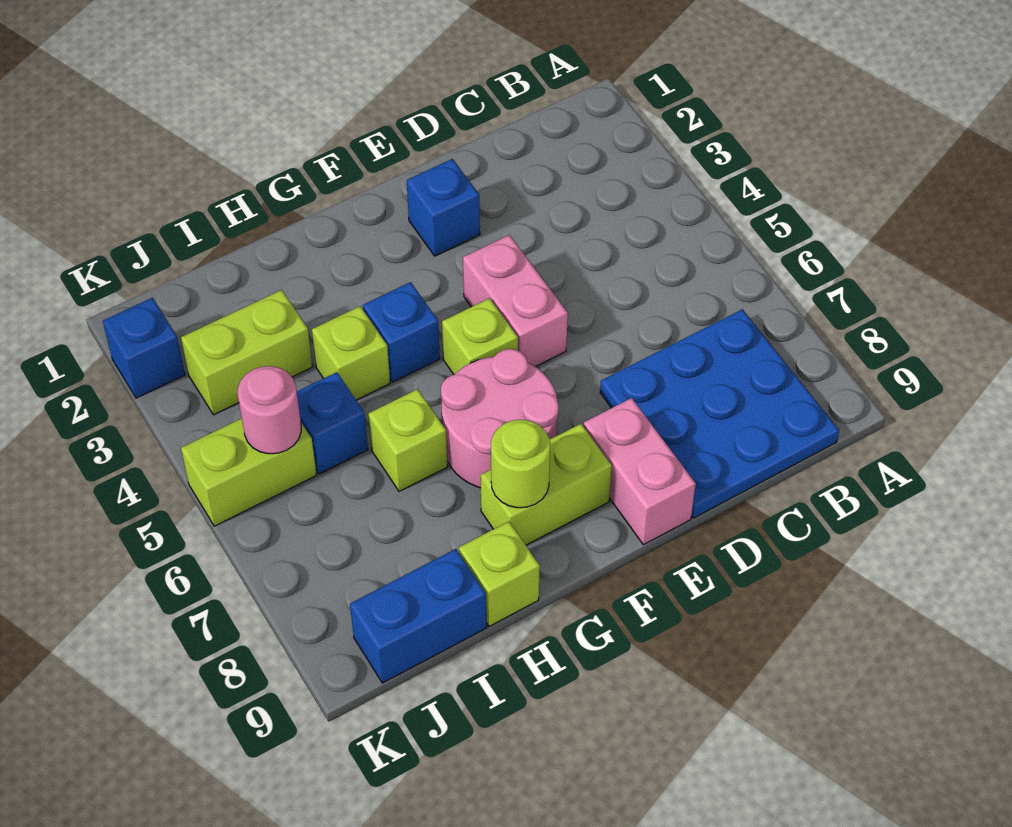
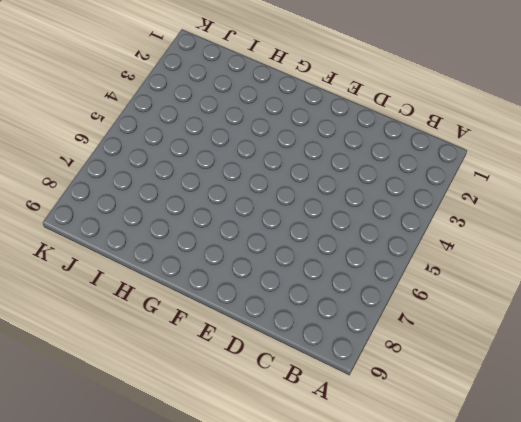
none -> blue plate B7:D9 level 1
none -> blue brick E2 level 1
none -> pink brick E4:E5 level 1

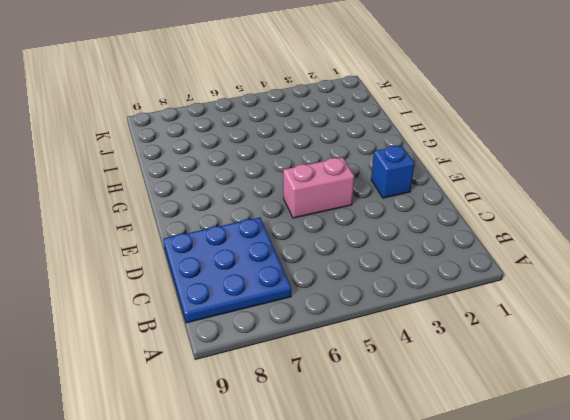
none -> pink brick E8:E9 level 1
none -> lime brick F5 level 1
none -> pink round brick F6:G7 level 1

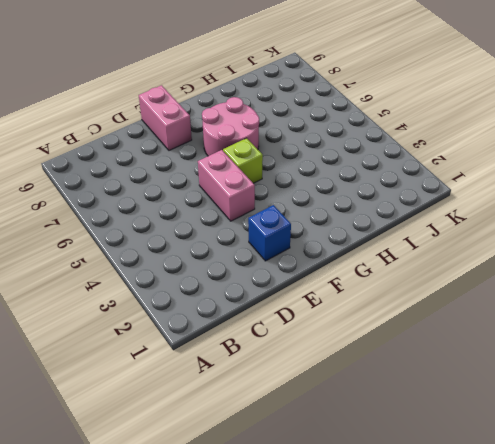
none -> blue plate B7:D9 level 1
none -> lime brick F8:G8 level 1
none -> blue brick G4 level 1

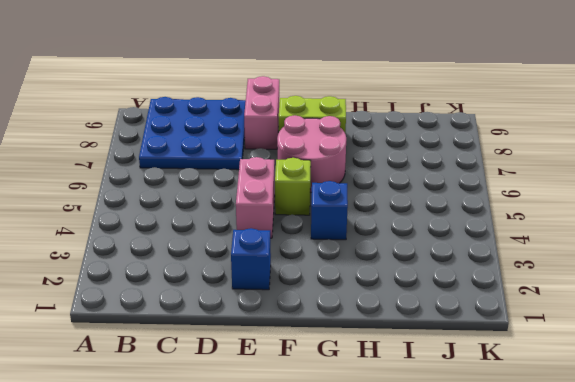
none -> lime brick H4 level 1
none -> lime brick H6 level 1
none -> lime brick H9 level 1

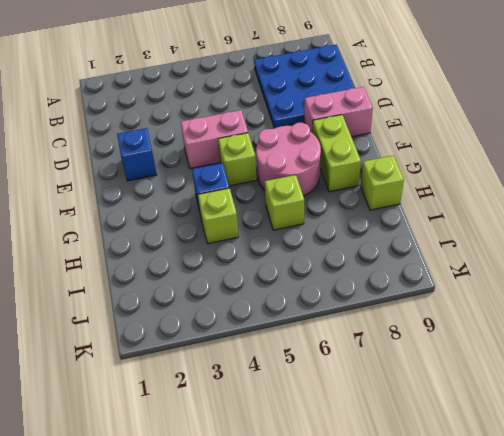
none -> lime brick I3:J3 level 1
none -> blue brick I5 level 1
none -> blue brick I9:J9 level 1

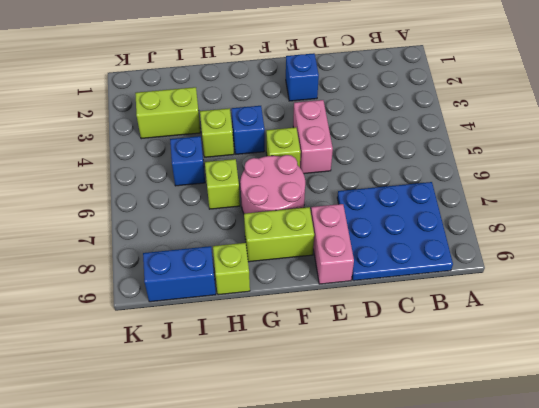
none -> lime brick J5:K5 level 1
none -> blue brick K2 level 1
none -> lime round brick G8 level 2

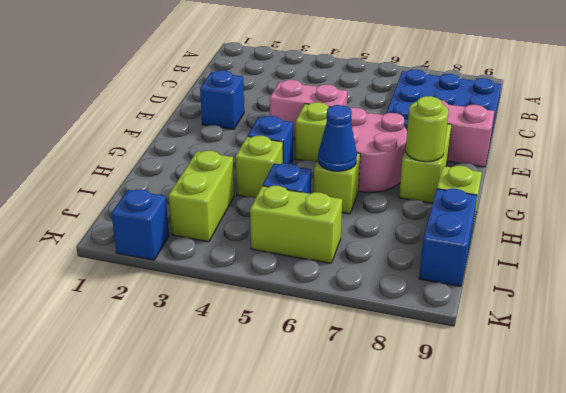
blue cone H6 level 2 -> none
lime brick J5:J6 level 1 -> lime brick J5:K5 level 1
none -> pink round brick J5 level 2

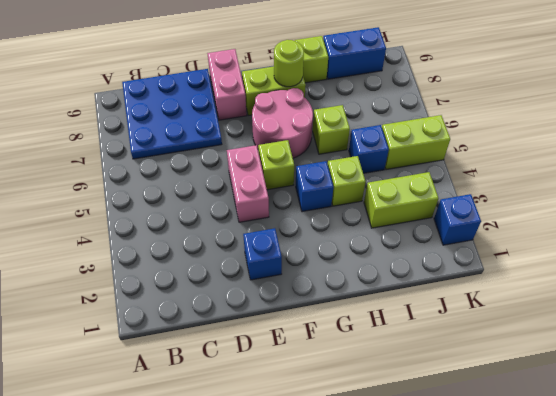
none -> pink round brick J5 level 2

